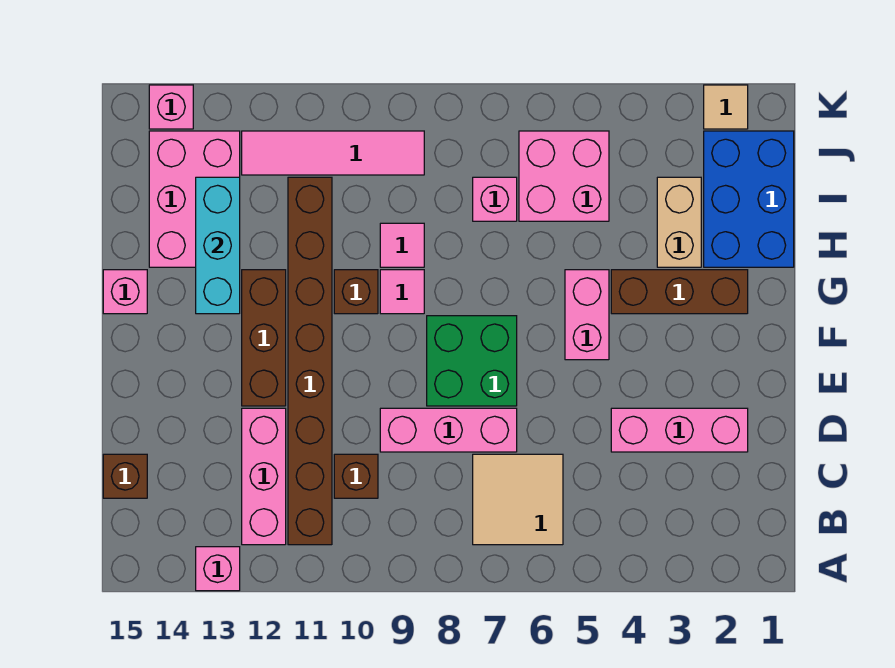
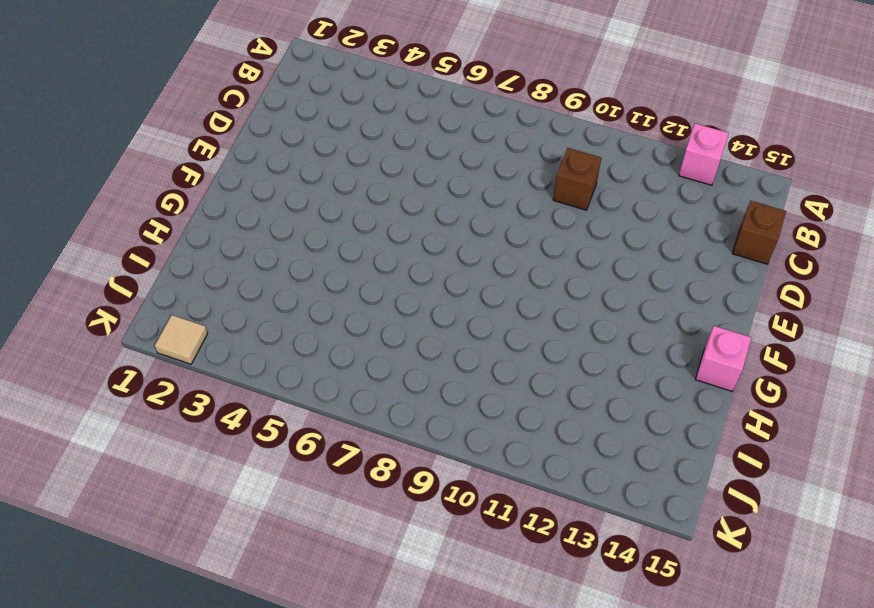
none -> tan tile B6:C7 level 1
none -> brown brick B11:I11 level 1
none -> pink brick B12:D12 level 1

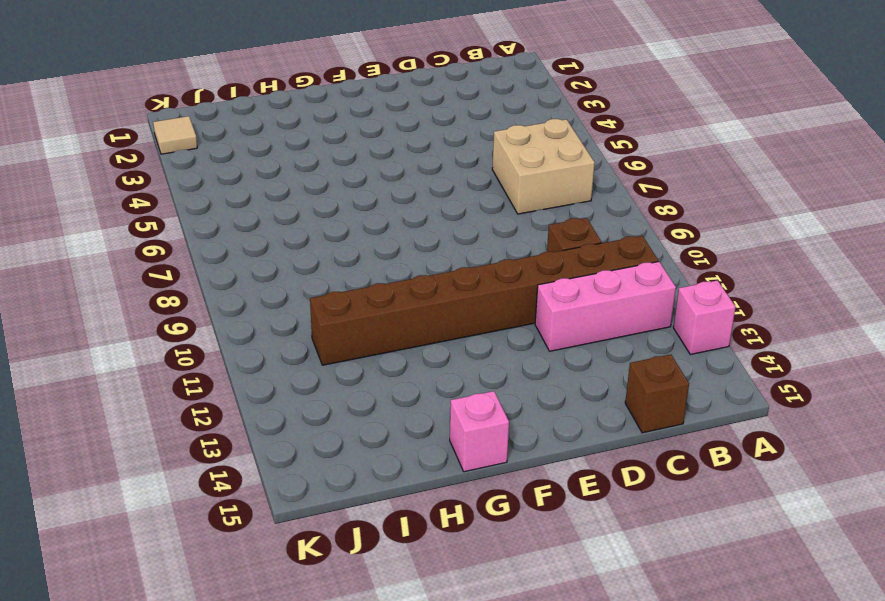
tan brick B6:C7 level 1 -> tan tile B6:C7 level 1
none -> pink brick D2:D4 level 1
none -> pink brick D7:D9 level 1
none -> green brick E7:F8 level 1

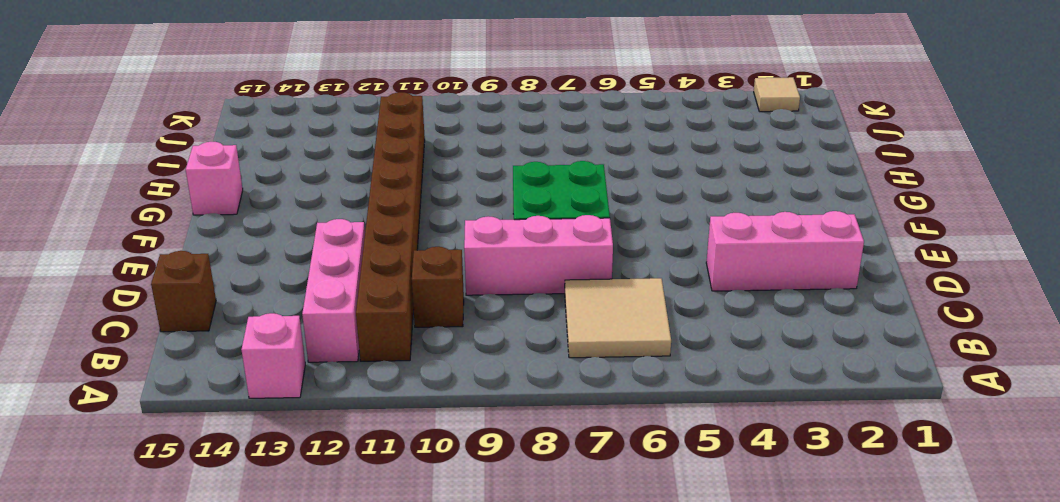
none -> brown brick E12:G12 level 1
none -> pink brick F5:G5 level 1
none -> brown brick G2:G4 level 1

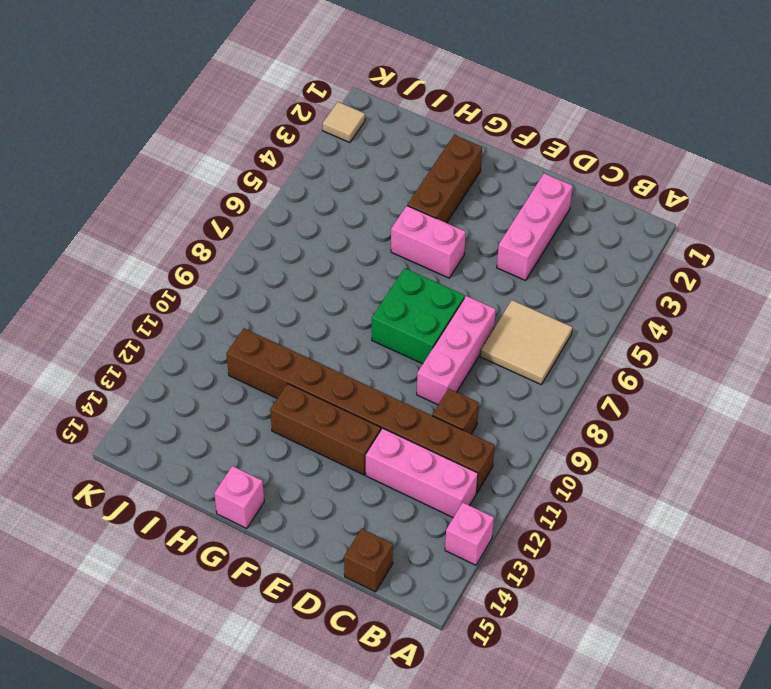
none -> pink tile G9 level 1
none -> brown brick G10 level 1
none -> blue brick H1:J2 level 1

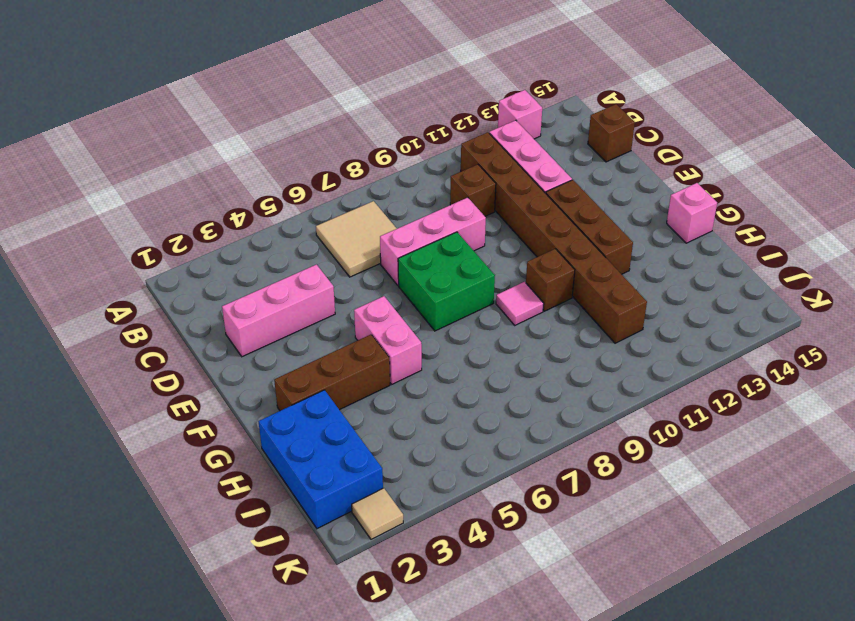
none -> tan brick H3:I3 level 1
none -> pink tile H9 level 1
none -> pink brick H13:J14 level 1

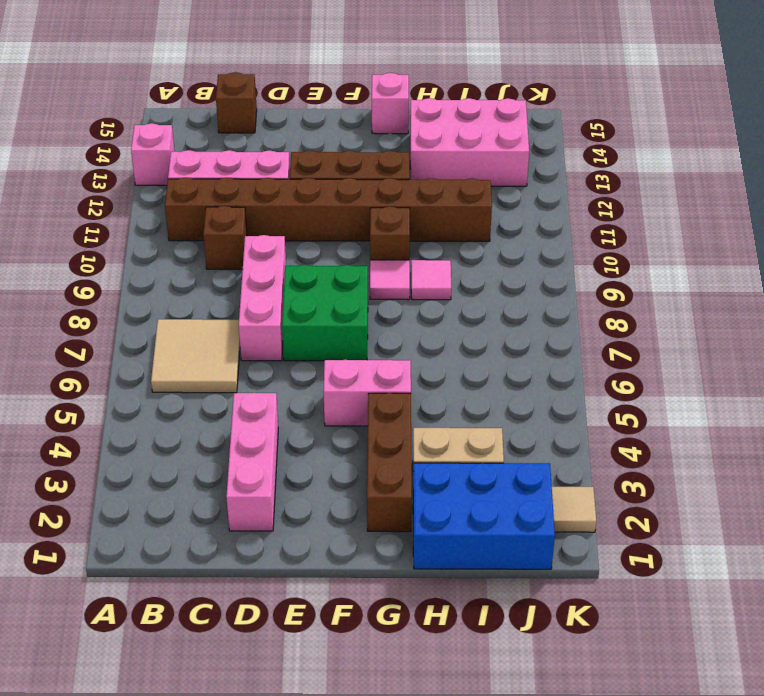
none -> pink brick I5:J6 level 1
none -> pink brick I7 level 1
none -> pink tile J9:J12 level 1

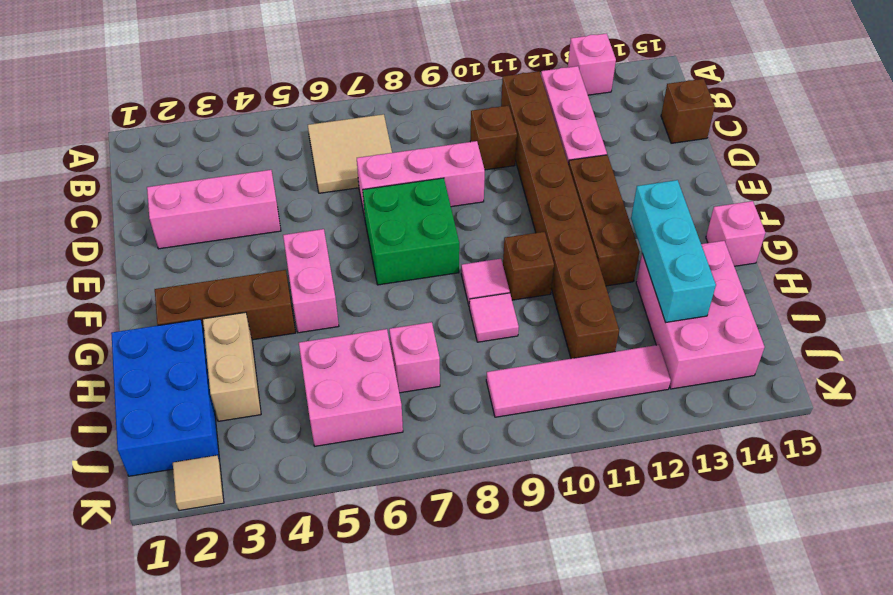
none -> pink brick K14 level 1

